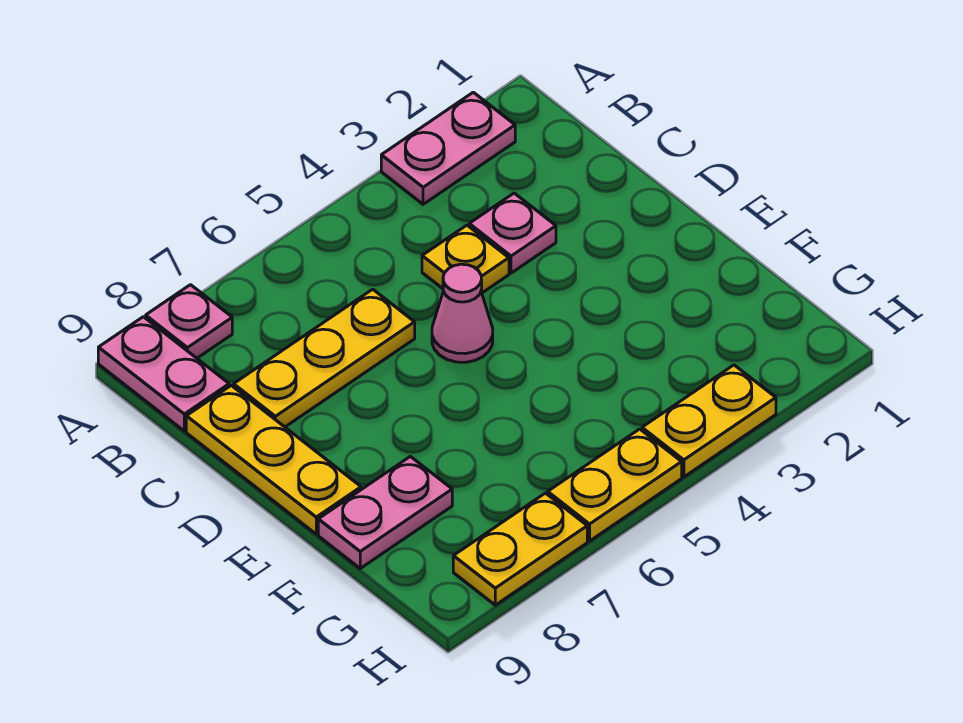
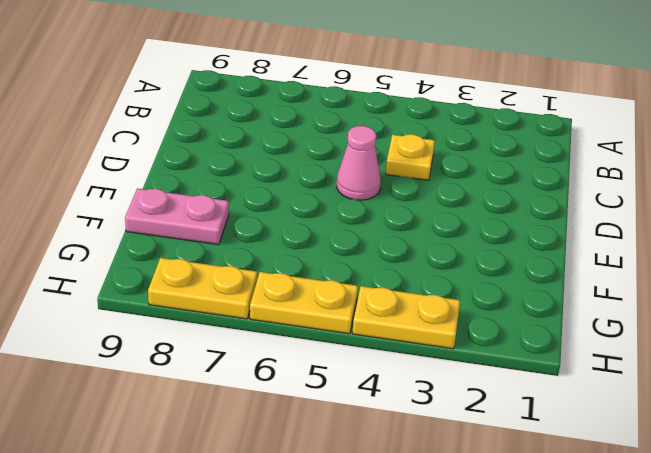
none -> pink plate A2:A3 level 1
none -> pink plate A8 level 1
none -> pink plate A9:B9 level 1

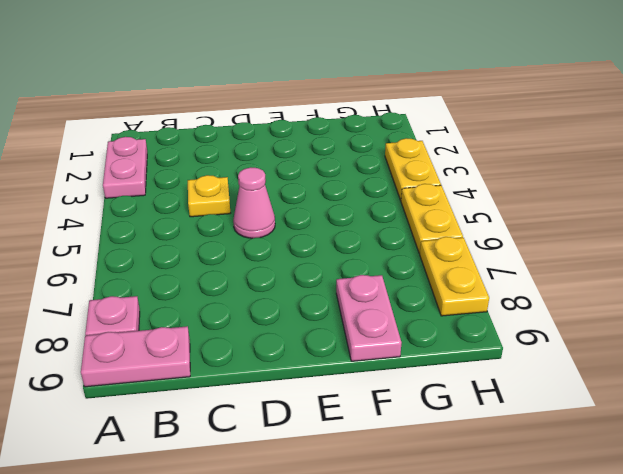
none -> pink plate C3 level 1
none -> yellow plate C6:C8 level 1
none -> yellow plate C9:E9 level 1

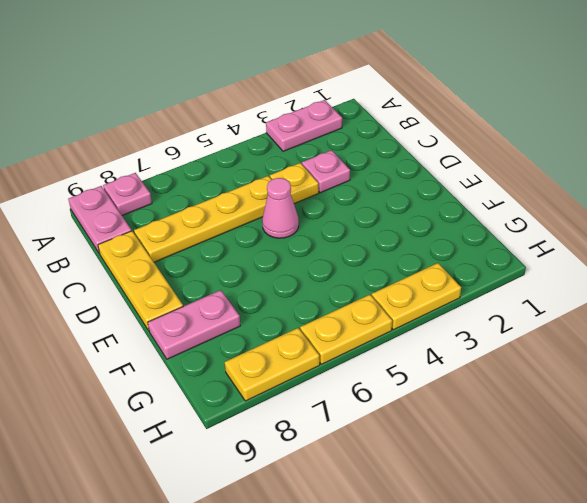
yellow plate C5:C8 level 1 -> yellow plate C6:C8 level 1

